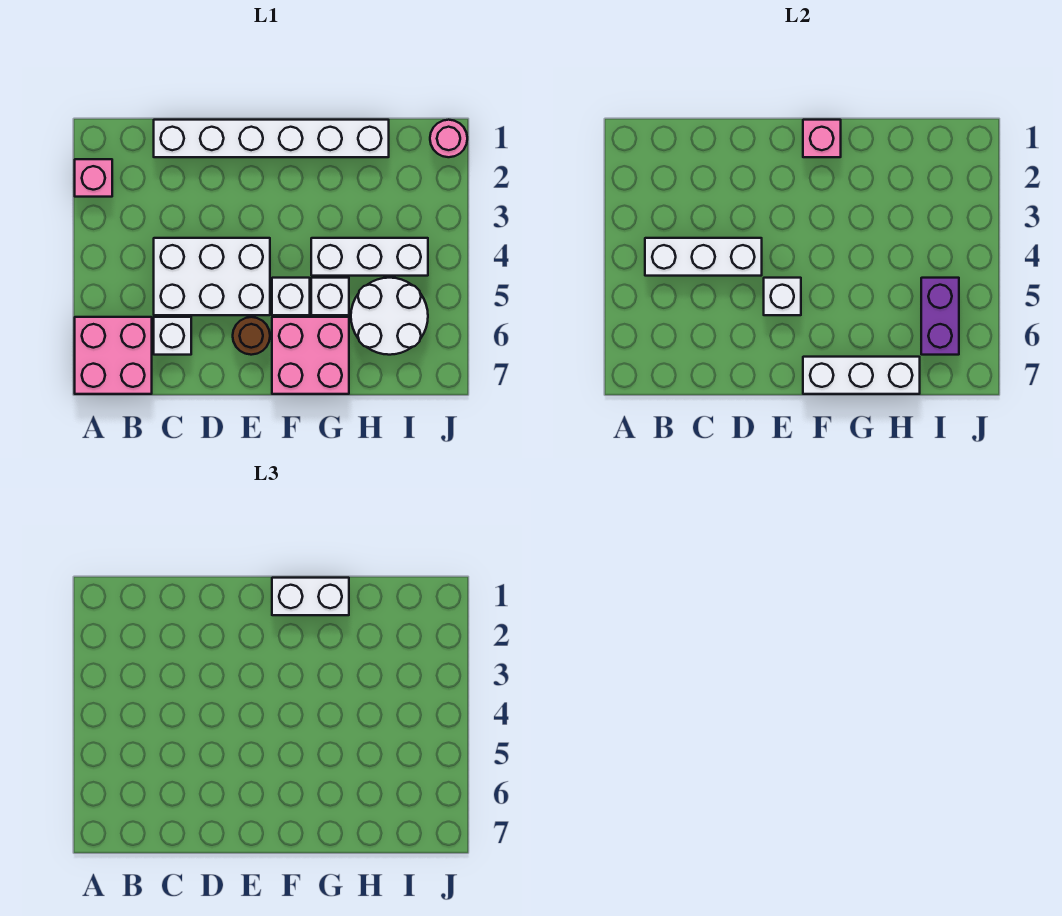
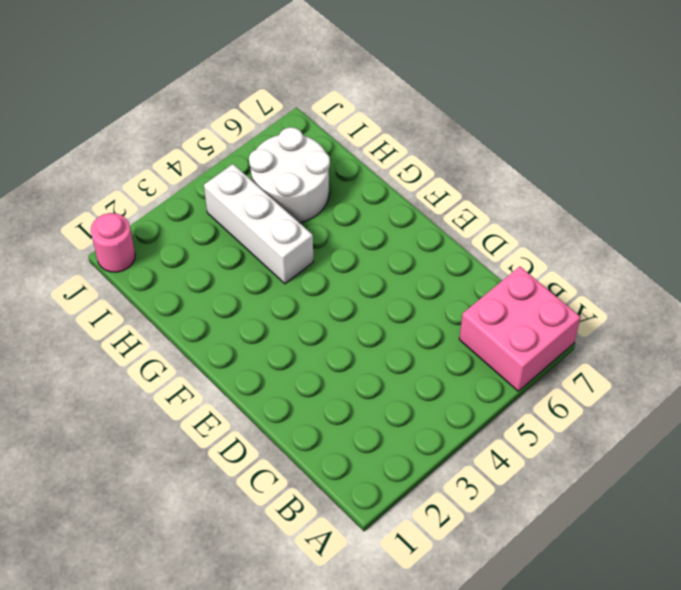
none -> pink brick A2 level 1
none -> white brick C1:H1 level 1
none -> white brick C4:E5 level 1

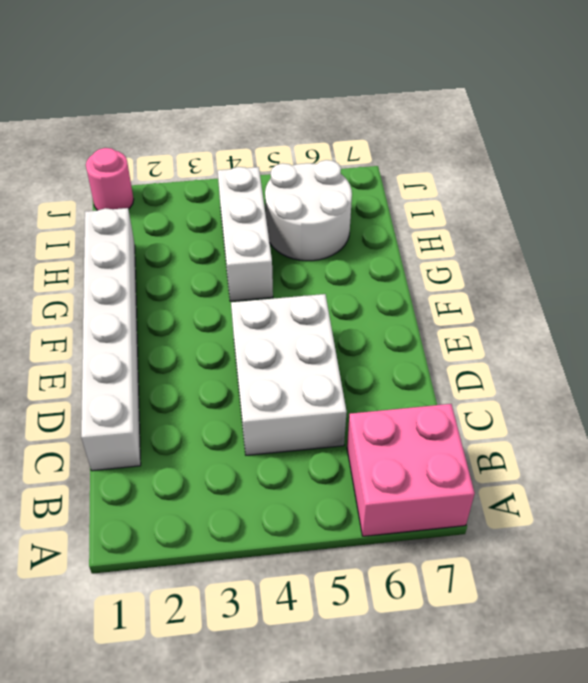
none -> pink brick A2 level 1
none -> white brick C6 level 1
none -> brown round brick E6 level 1

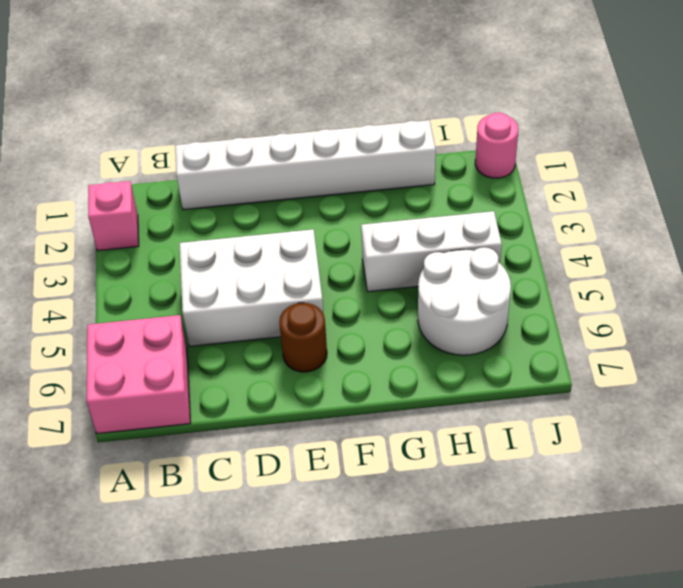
none -> white brick C6 level 1
none -> white brick F5 level 1
none -> pink brick F6:G7 level 1

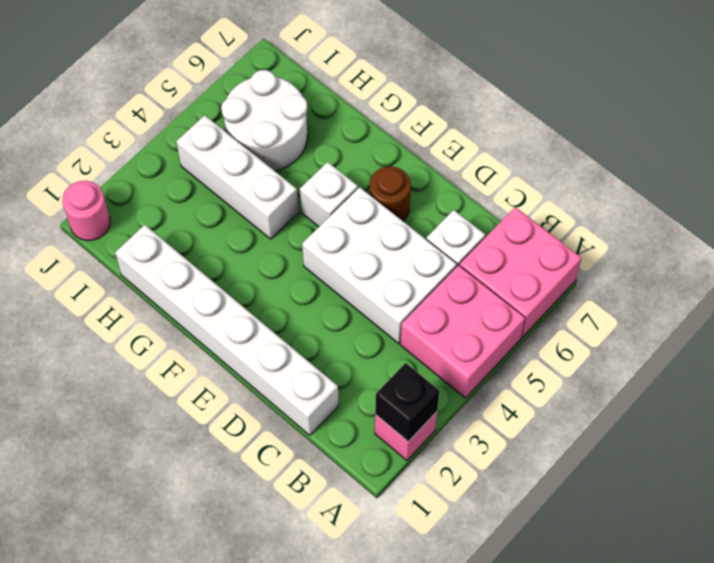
black brick A2 level 2 -> none
pink brick A4:B5 level 1 -> pink brick F6:G7 level 1
none -> white brick G5 level 1
none -> white brick B4:D4 level 2
none -> white brick E5 level 2

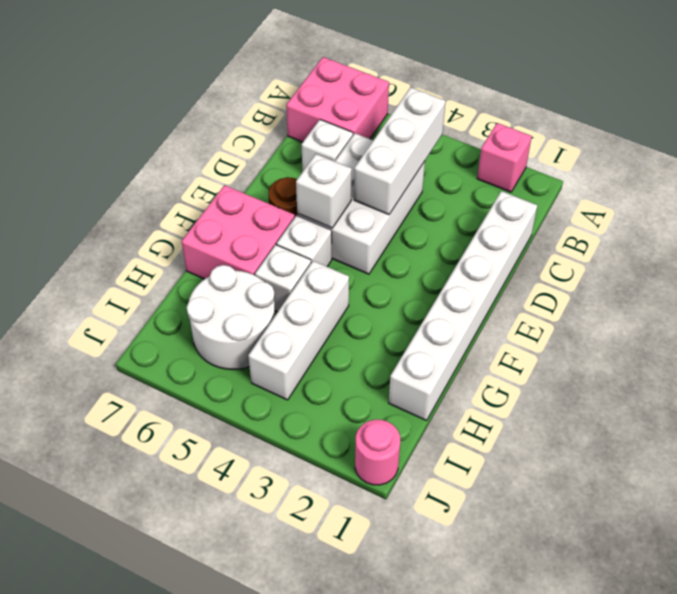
none -> pink brick F1 level 2
none -> white brick F7:H7 level 2
none -> purple brick I5:I6 level 2

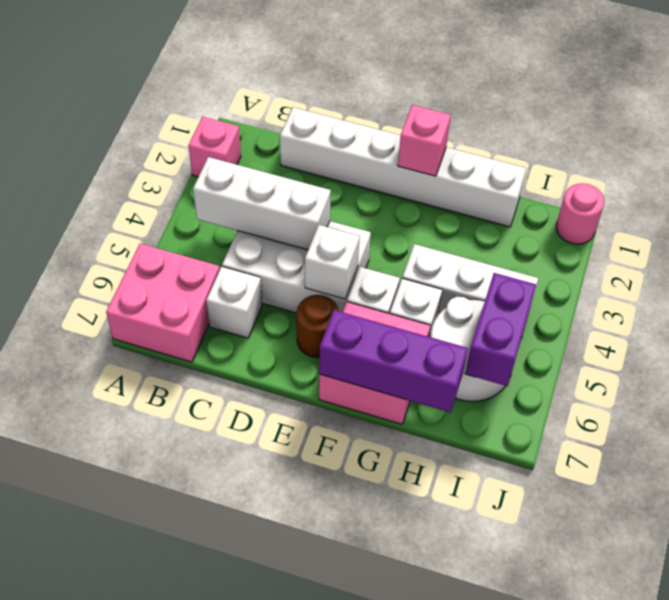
purple brick F7:H7 level 2 -> white brick F7:H7 level 2
none -> white brick F1:G1 level 3

